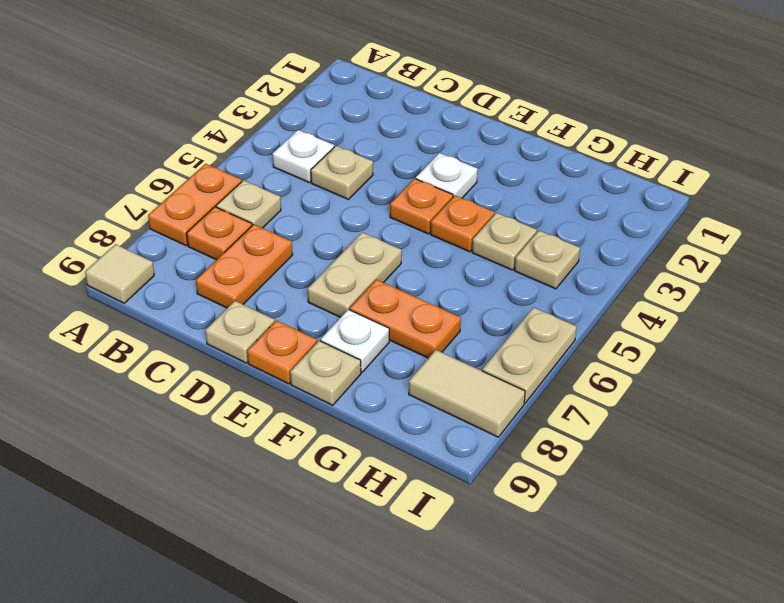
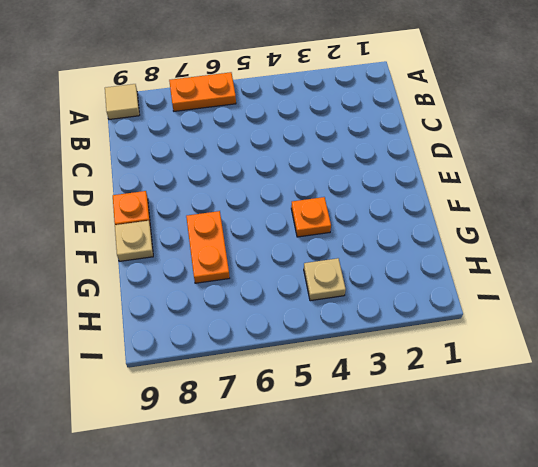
none -> white plate B4 level 1
none -> tan plate B6 level 1
none -> orange plate B7 level 1

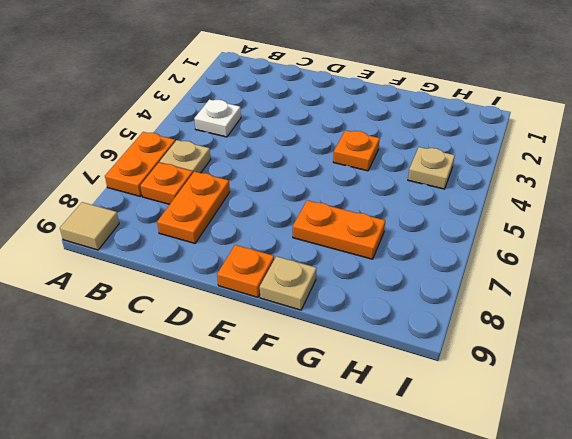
none -> tan plate C4 level 1
none -> tan plate D9 level 1
none -> white plate E3 level 1

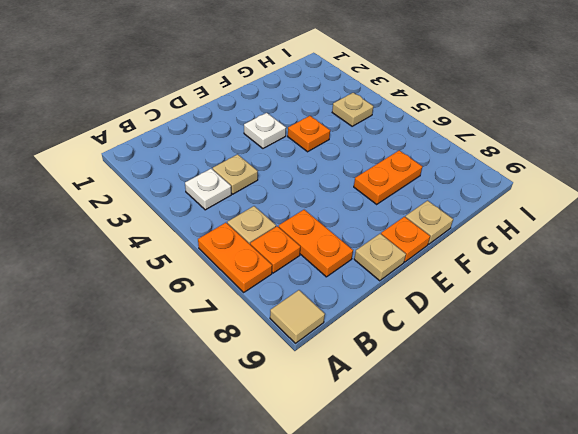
none -> orange plate E4 level 1
none -> tan plate E6:E7 level 1
none -> white plate F8 level 1

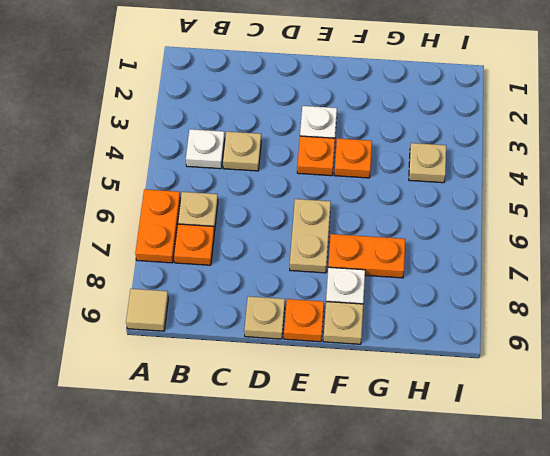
none -> orange plate C7:C8 level 1
none -> tan plate G4 level 1
none -> tan tile H8:I8 level 1

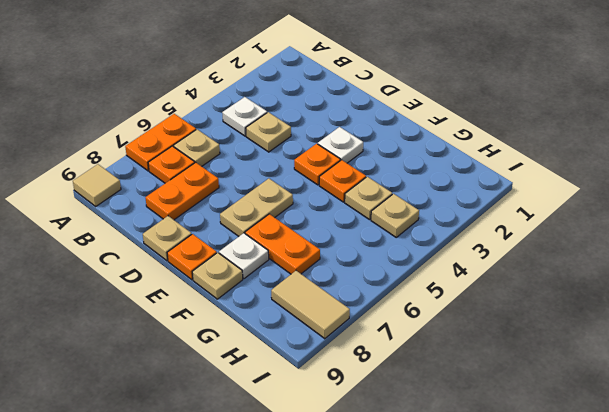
none -> tan plate I6:I7 level 1

